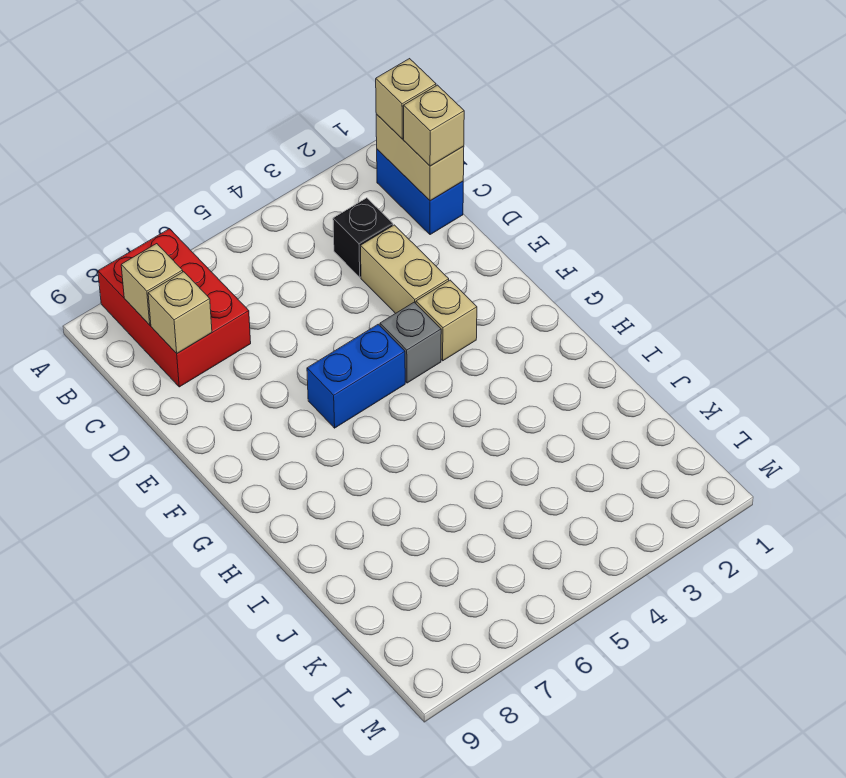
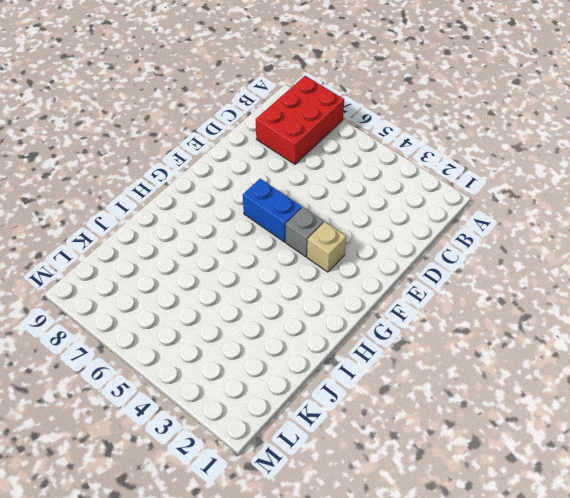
none -> blue brick B1:C1 level 1
none -> black brick C3 level 1
none -> tan brick D3:E3 level 1

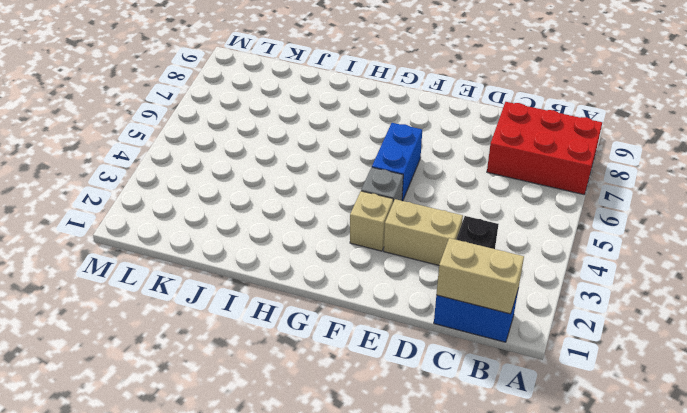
none -> tan brick B8 level 2
none -> tan brick C8 level 2
none -> tan brick B1 level 3

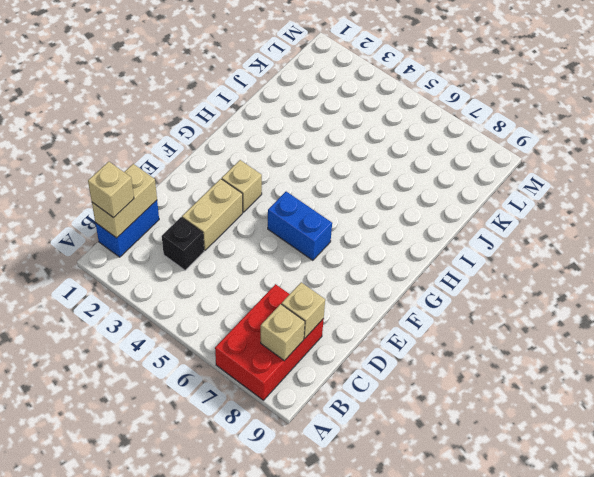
none -> grey brick F4 level 1
none -> tan brick C1 level 3

